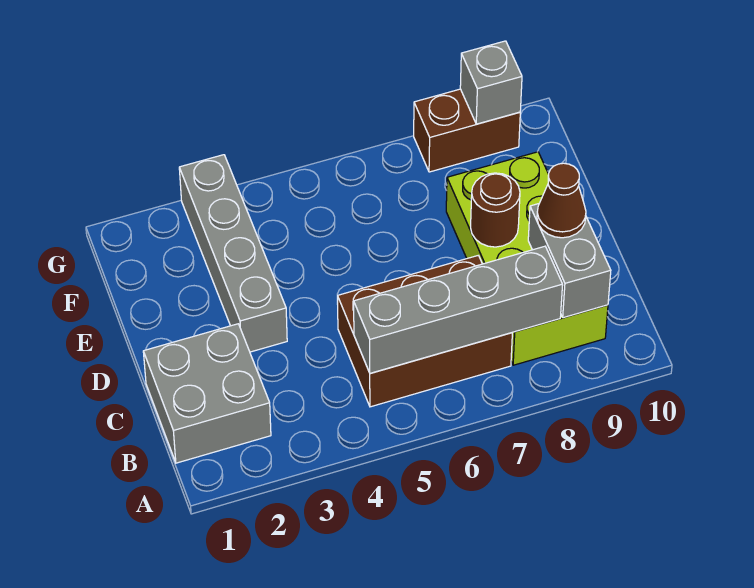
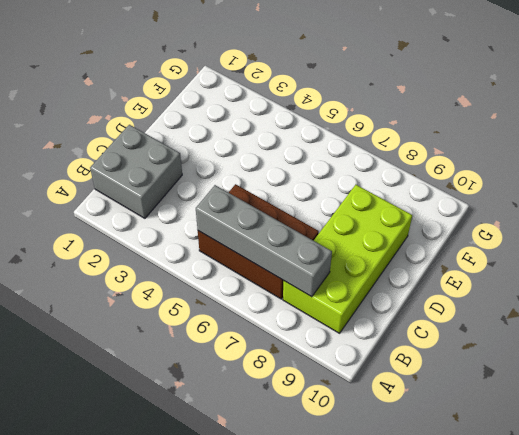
none -> grey brick D3:G3 level 1
none -> brown brick G8:G9 level 1

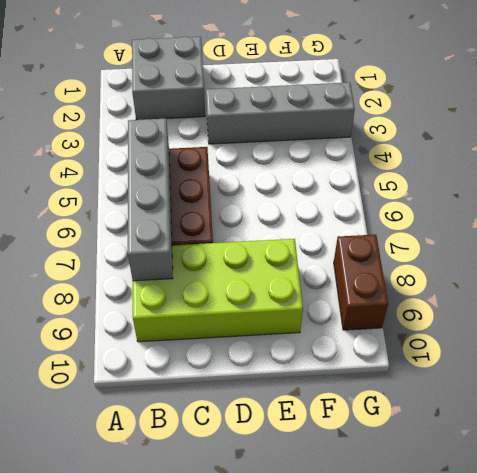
none -> grey brick B9:C9 level 2
none -> brown round brick D8 level 2

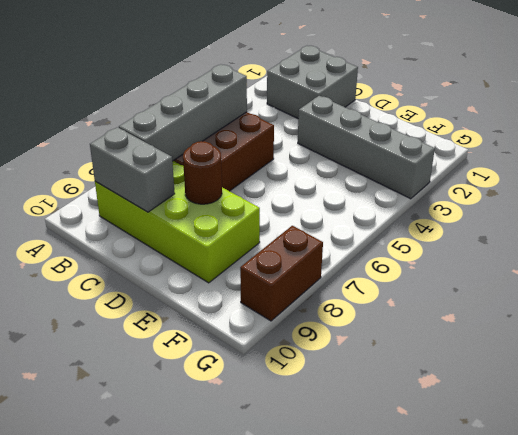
none -> grey brick G9 level 2
none -> brown cone C9 level 3

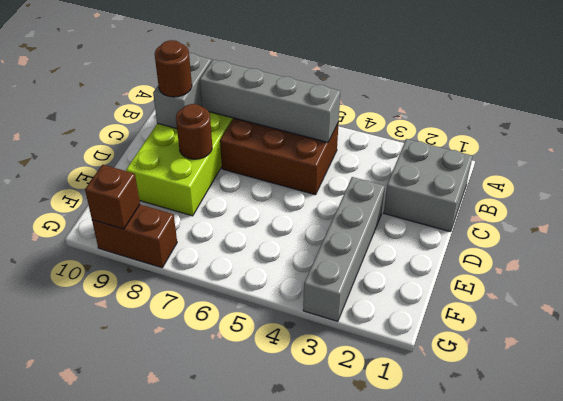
brown round brick C9 level 3 -> brown cone C9 level 3
brown brick G9 level 2 -> grey brick G9 level 2

